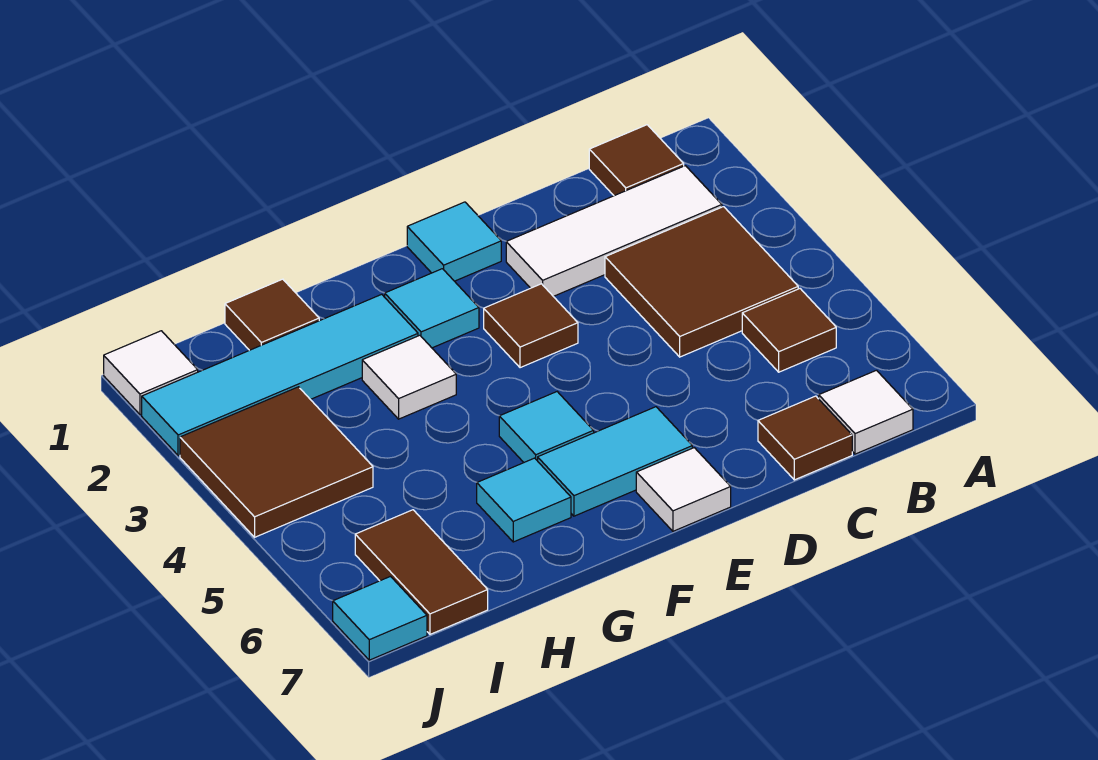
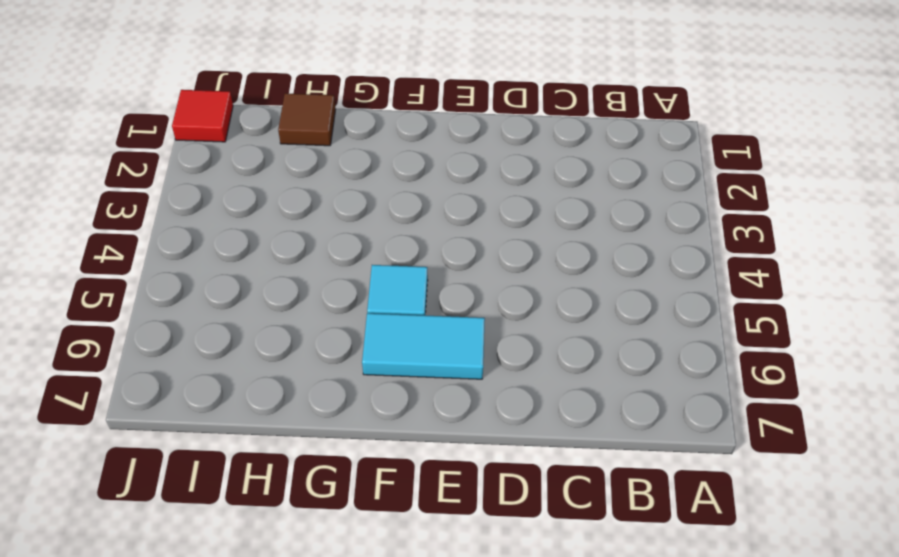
red tile J1 level 1 -> white tile J1 level 1
none -> brown tile B1 level 1
none -> white tile B2:D2 level 1
none -> brown tile B3:C4 level 1

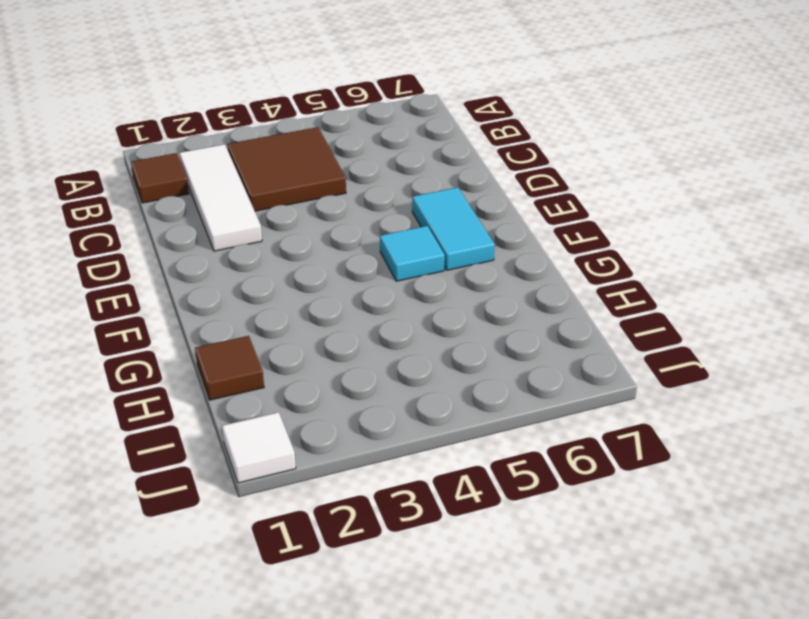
none -> brown tile B5 level 1
none -> white tile B7 level 1
none -> brown tile C7 level 1

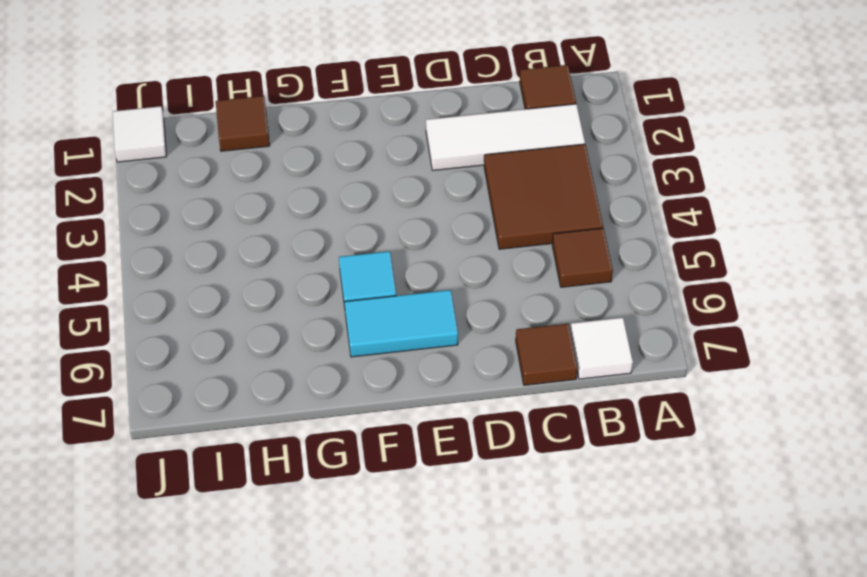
none -> cyan tile E1 level 1
none -> brown tile E3 level 1
none -> white tile E7 level 1

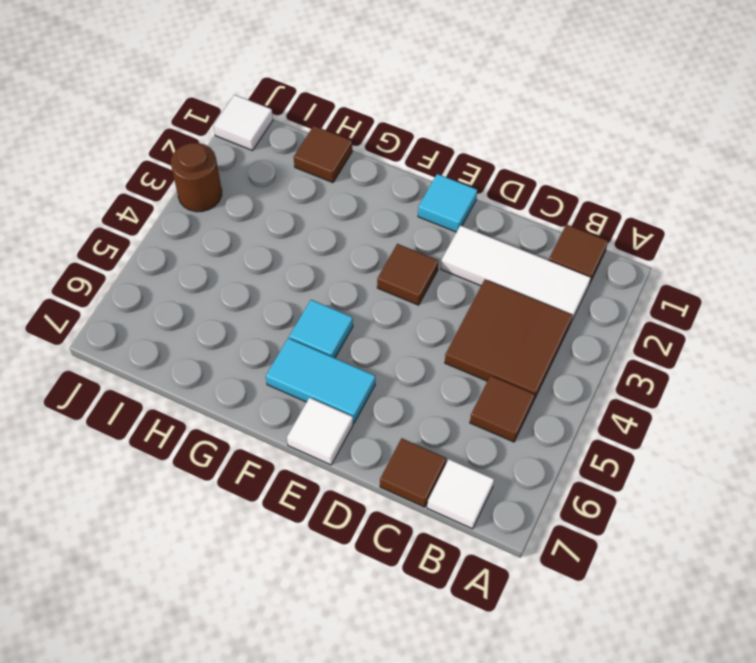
brown round brick J3 level 1 -> brown tile I3:J4 level 1
none -> cyan tile F2 level 1
none -> cyan tile G2:J2 level 1
none -> white tile G3 level 1

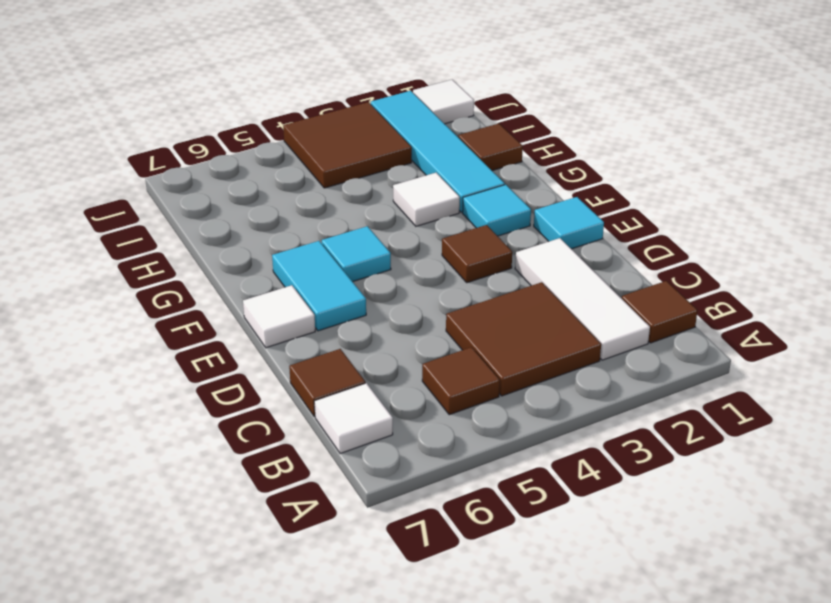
none -> cyan tile G6 level 1
none -> brown tile I6:I7 level 1
none -> cyan tile J7 level 1

